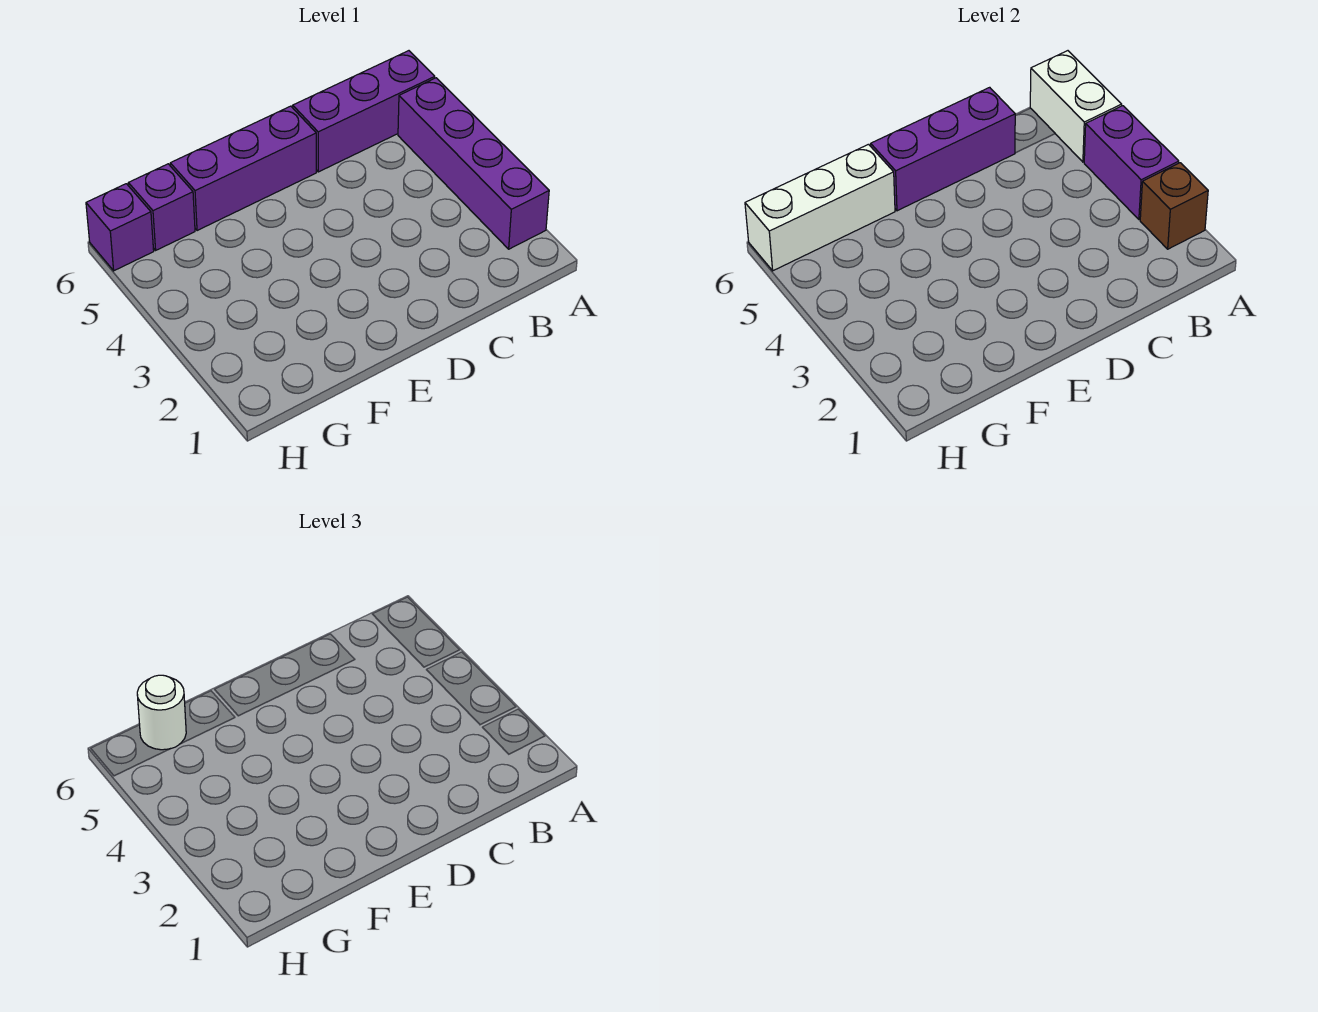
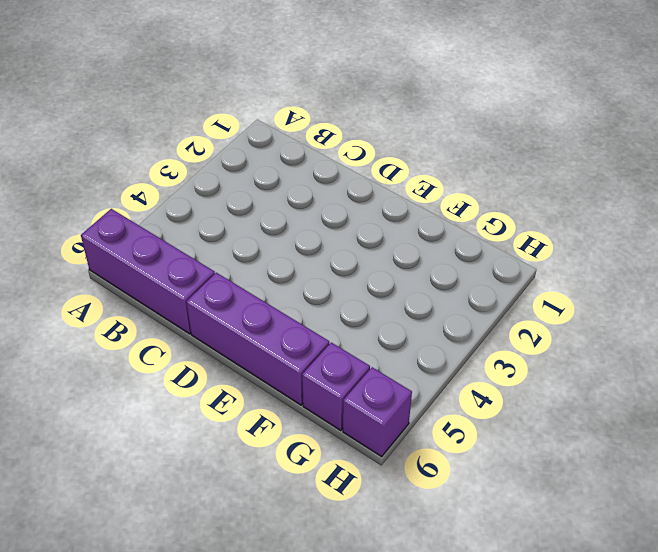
none -> purple brick A2:A5 level 1
none -> brown brick A2 level 2

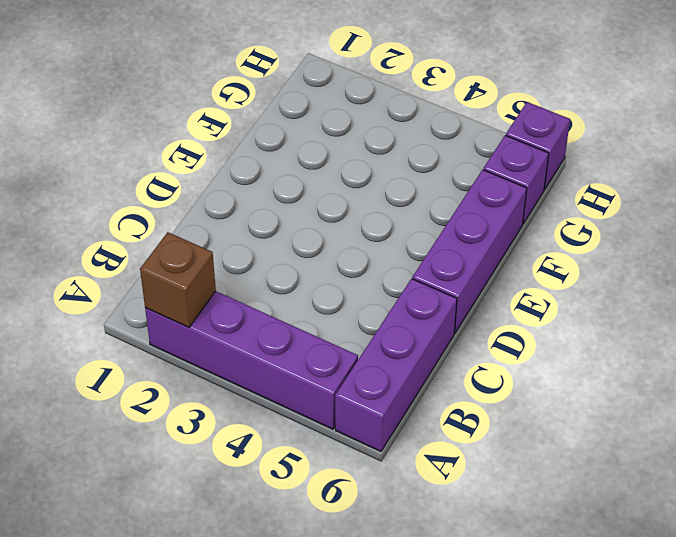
none -> purple brick A3:A4 level 2
none -> white brick A5:A6 level 2

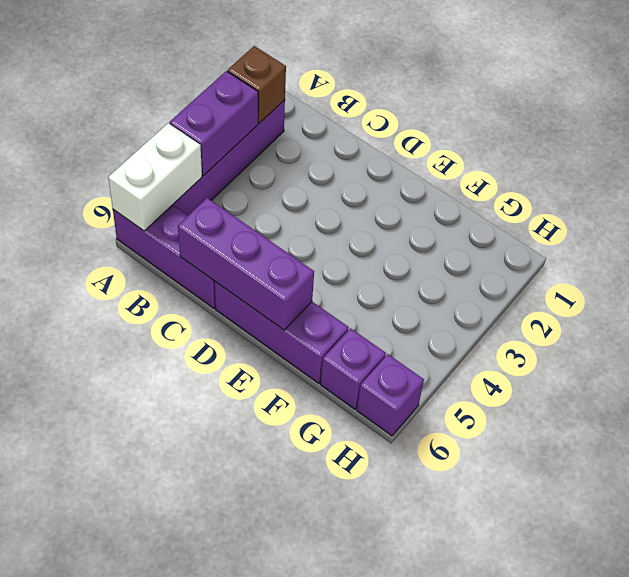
none -> white brick F6:H6 level 2
none -> white round brick G6 level 3

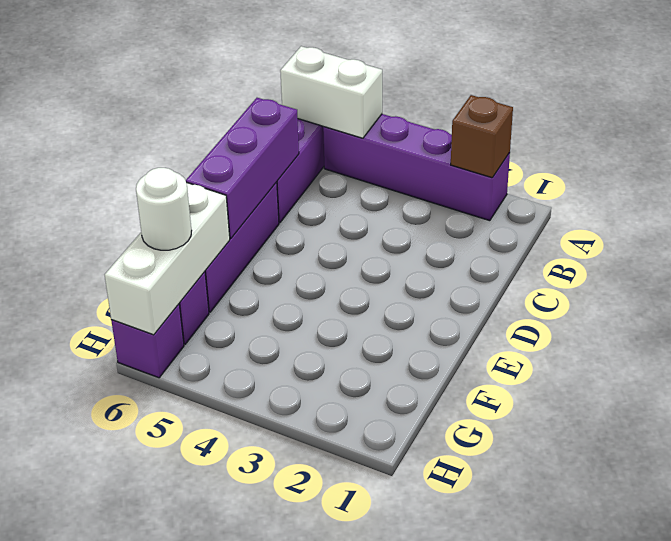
none -> purple brick A3:A4 level 2

